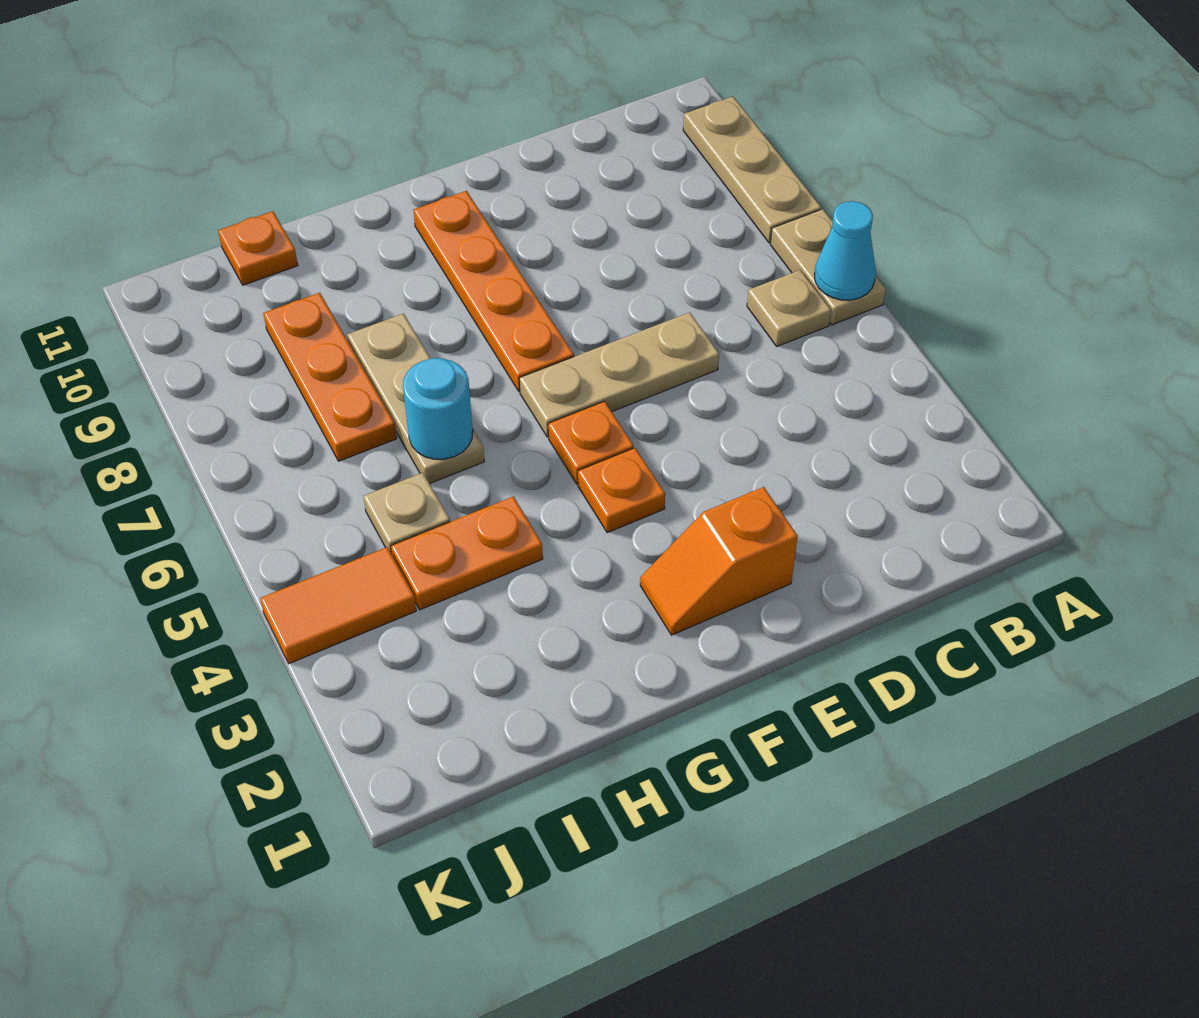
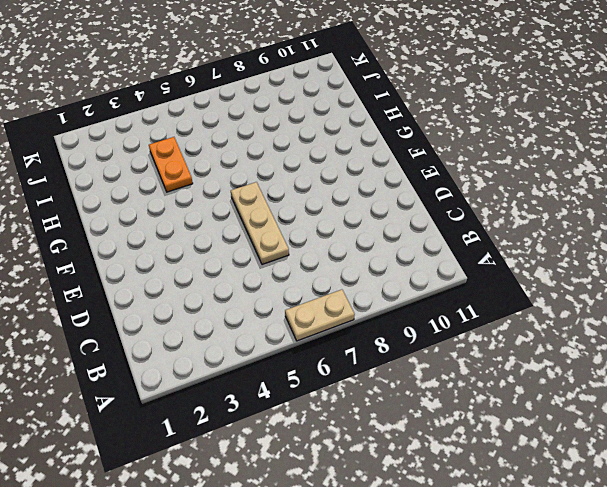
none -> tan plate A8:A10 level 1
none -> tan plate B6 level 1
none -> orange slope E2:F2 level 1 top E

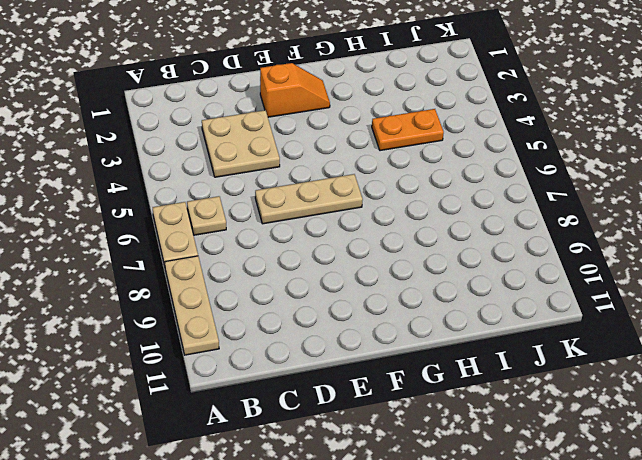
tan plate C3:D4 level 1 -> none
none -> orange plate F4 level 1
none -> orange plate F5 level 1
none -> orange plate F7:F10 level 1

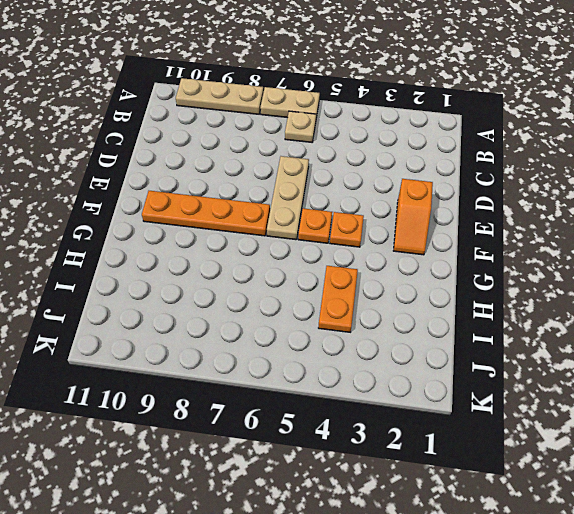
none -> tan plate H6:H8 level 1
none -> tan plate I5 level 1
none -> orange plate I7:I9 level 1

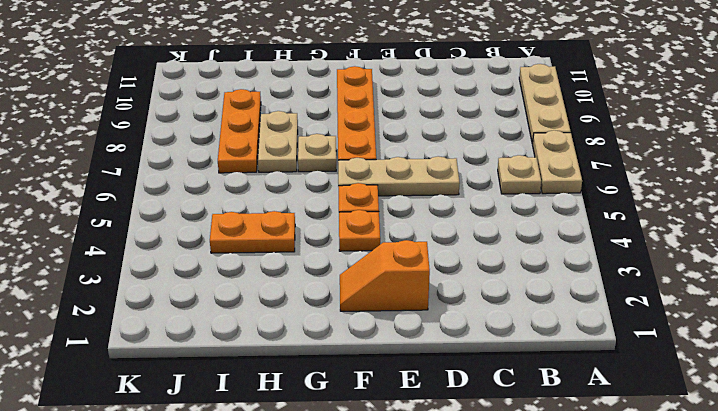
tan plate G7 level 1 -> tan plate I5 level 1
tan plate H7:H8 level 1 -> tan plate H6:H8 level 1
none -> orange plate I11 level 1
none -> orange tile J4:K4 level 1
none -> cyan cone A6 level 2

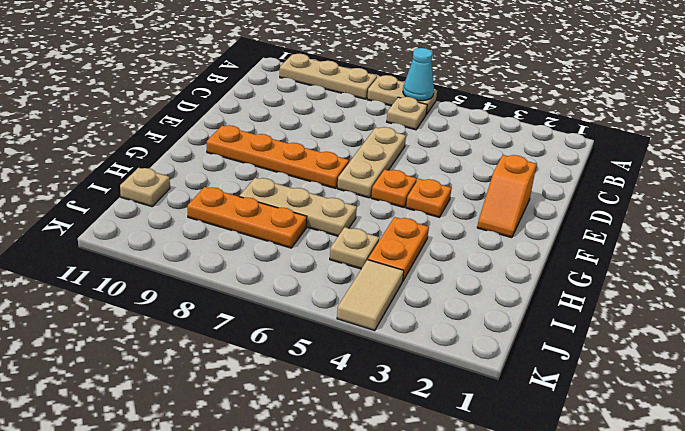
tan plate I11 level 1 -> orange plate I11 level 1
tan tile J4:K4 level 1 -> orange tile J4:K4 level 1
none -> cyan round brick H6 level 2

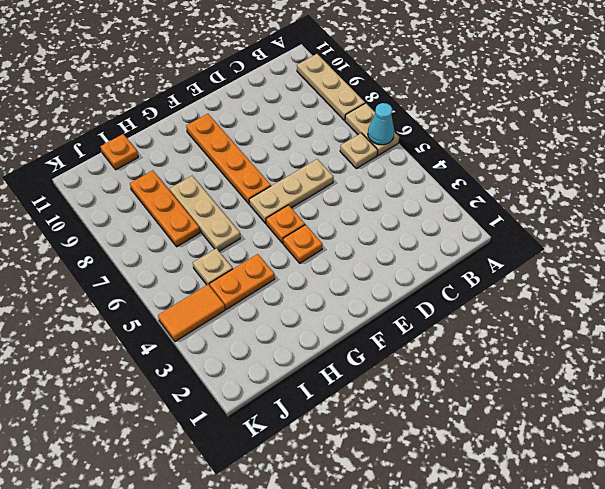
none -> orange slope E2:F2 level 1 top E
none -> cyan round brick H6 level 2

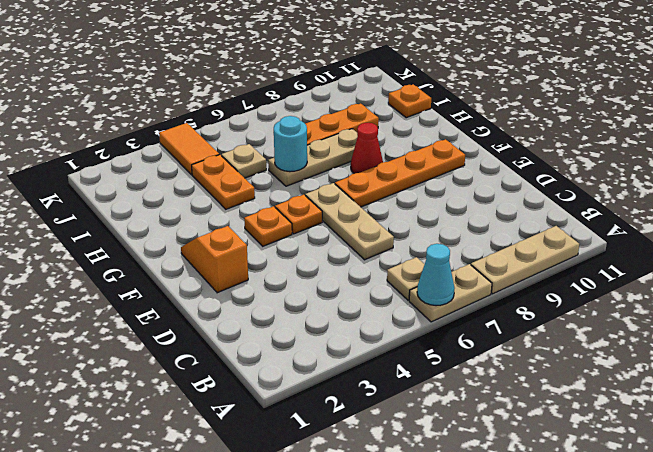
red cone G8 level 1 -> none

